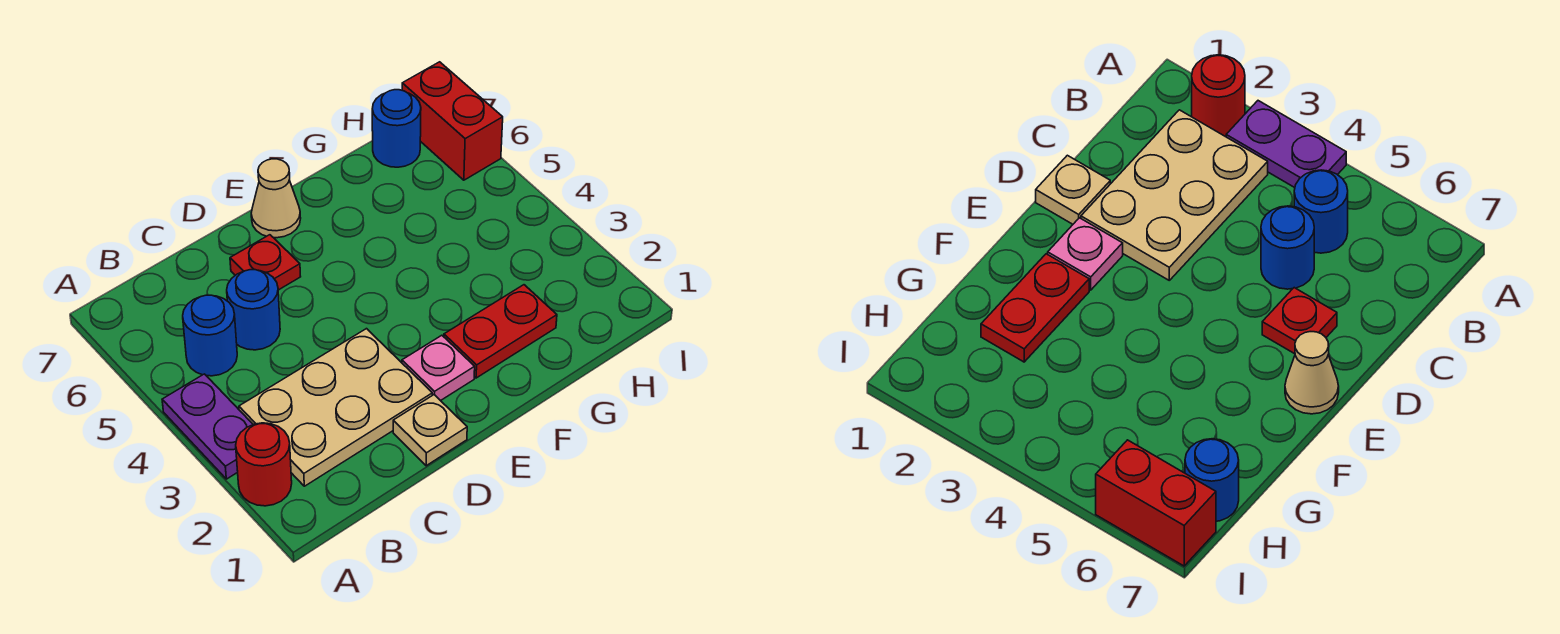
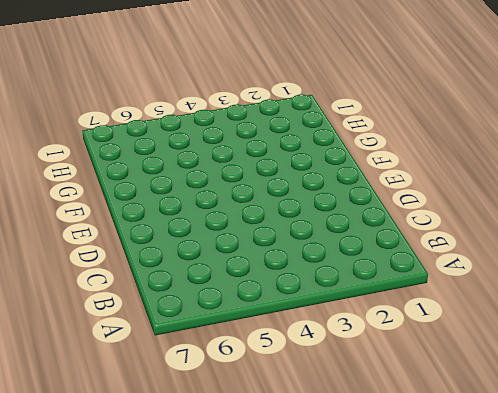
none -> red round brick A2 level 1
none -> purple plate A3:A4 level 1
none -> tan plate B2:D3 level 1

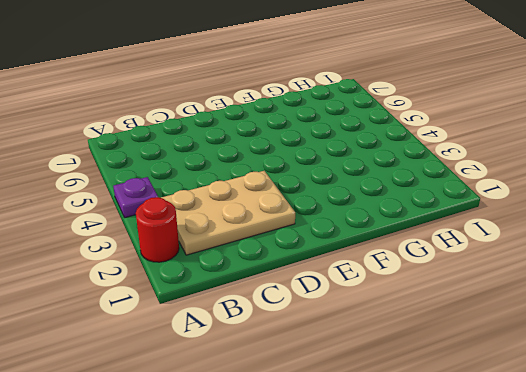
purple plate A4 level 1 -> purple plate A3:A4 level 1
none -> blue round brick B5 level 1
none -> blue round brick C5 level 1
none -> tan plate D1 level 1

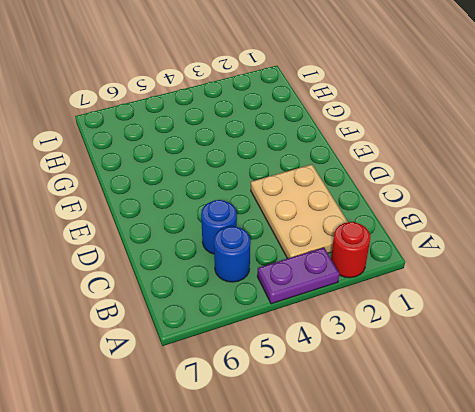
none -> tan plate D1 level 1
none -> red plate D6 level 1
none -> pink plate E2 level 1

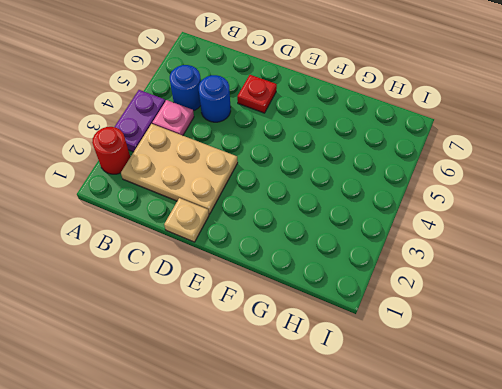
pink plate B4 level 1 -> pink plate E2 level 1
none -> tan cone E7 level 1
none -> red plate F2:G2 level 1
none -> blue round brick H7 level 1

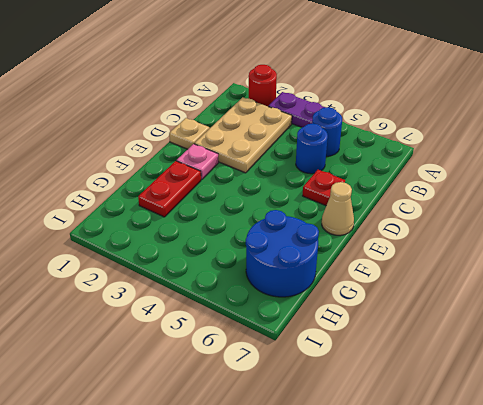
blue round brick G6:H7 level 1 -> blue round brick H7 level 1
none -> red brick I6:I7 level 1

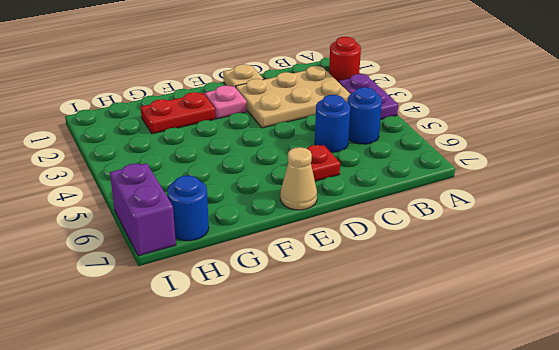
purple brick I6:I7 level 1 -> red brick I6:I7 level 1

